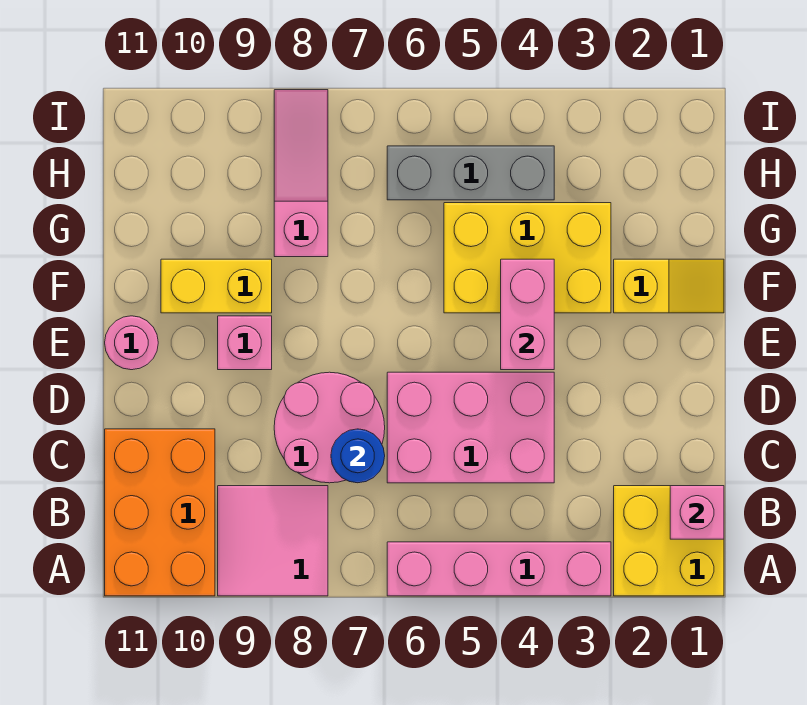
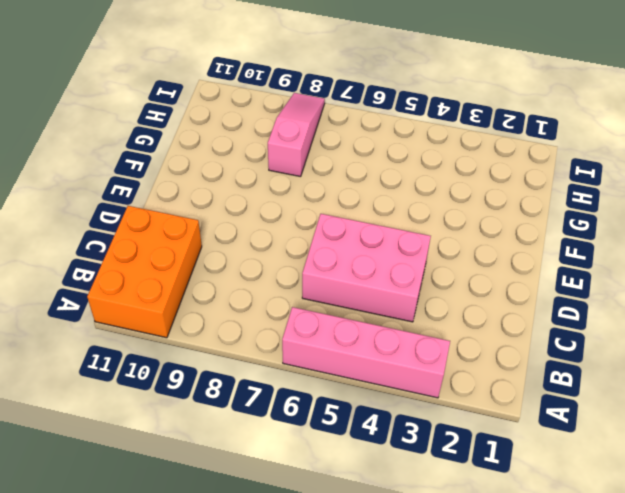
none -> yellow brick A1:B2 level 1
none -> pink tile A8:B9 level 1
none -> pink round brick C7:D8 level 1

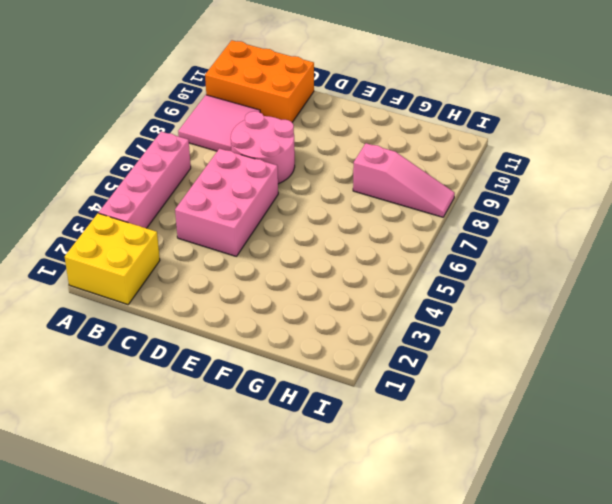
none -> pink brick E9 level 1
none -> pink round brick E11 level 1
none -> yellow slope F1:F2 level 1 top 2

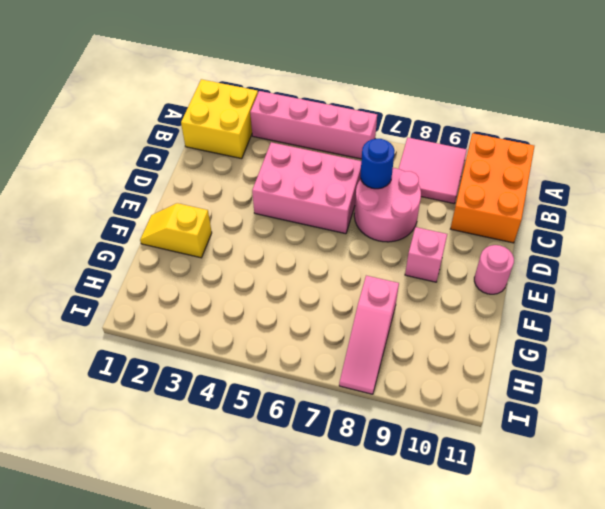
none -> yellow brick F3:G5 level 1
none -> yellow brick F9:F10 level 1
none -> grey brick H4:H6 level 1

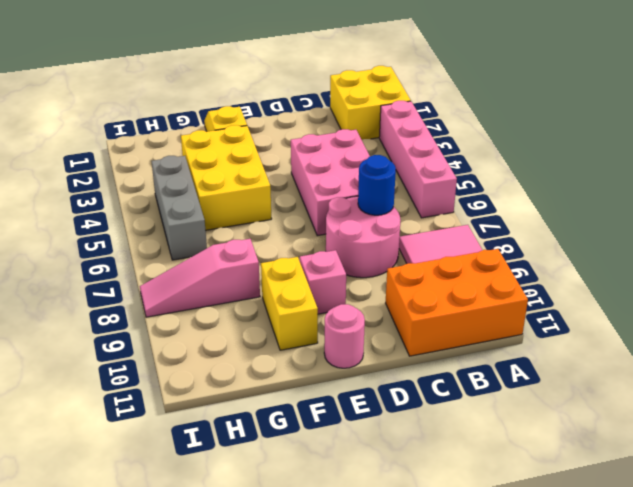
none -> pink brick B1 level 2
none -> pink brick E4:F4 level 2

